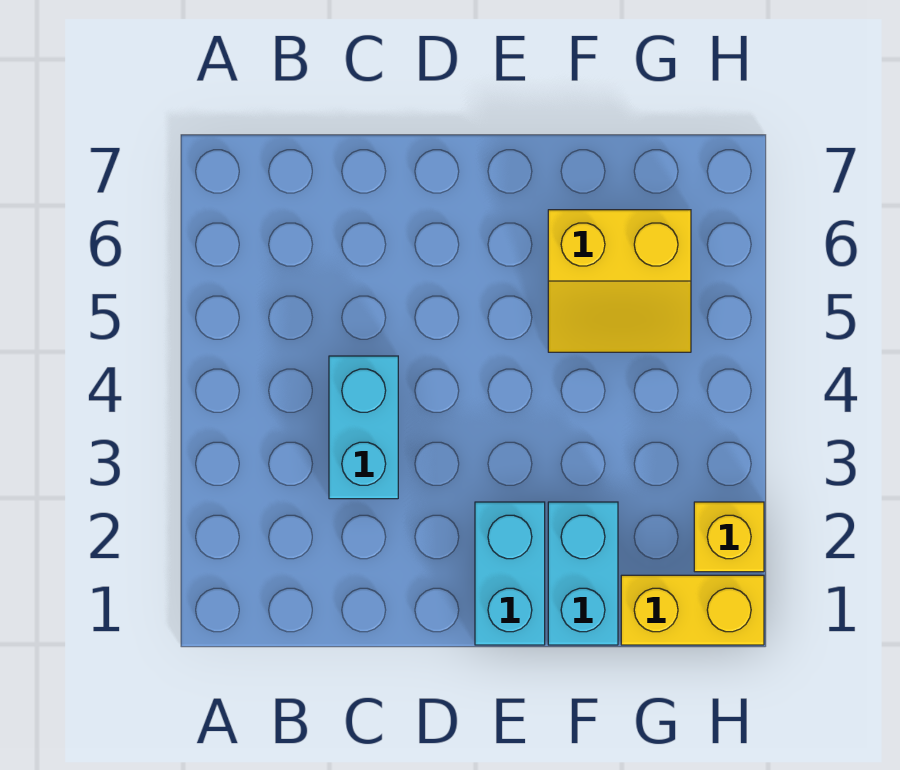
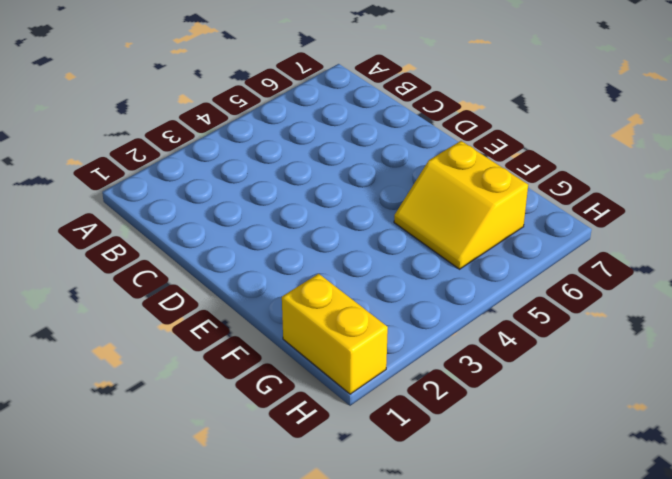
none -> cyan brick C3:C4 level 1
none -> cyan brick E1:E2 level 1

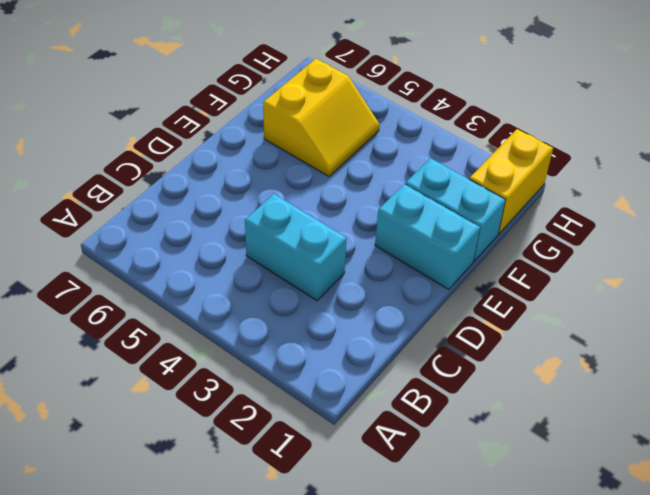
none -> yellow brick H2 level 1

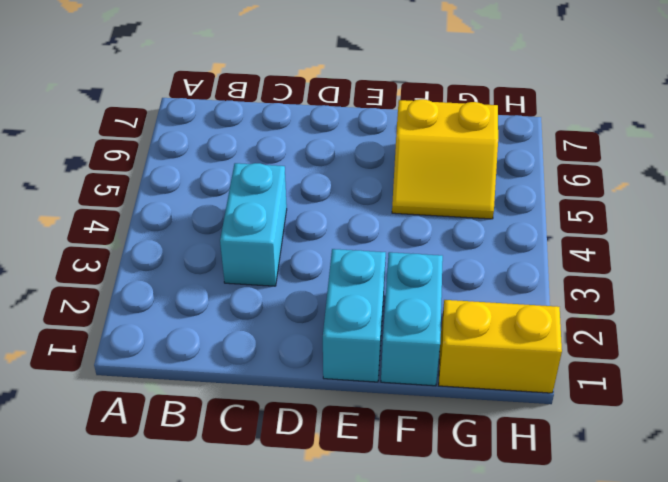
none -> yellow brick H2 level 1

